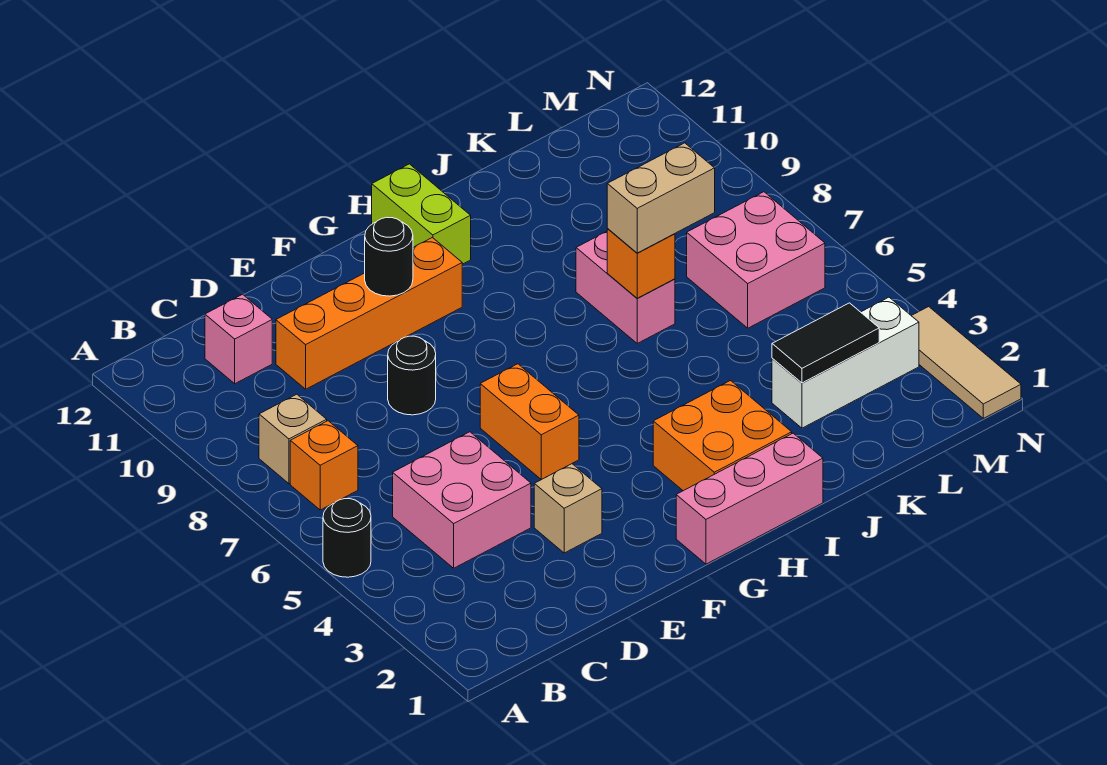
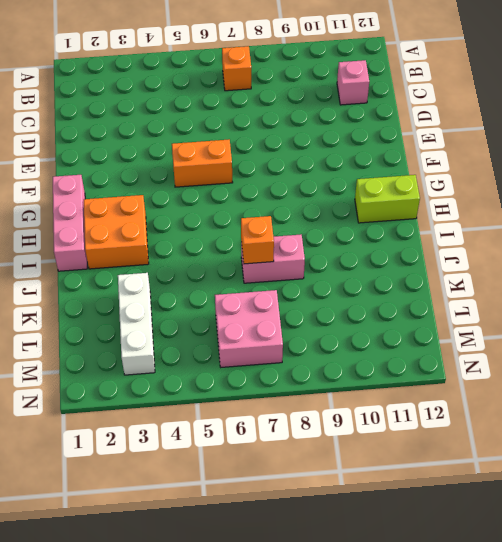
none -> black round brick A5 level 1
none -> tan brick B8 level 1
none -> pink brick C4:D5 level 1

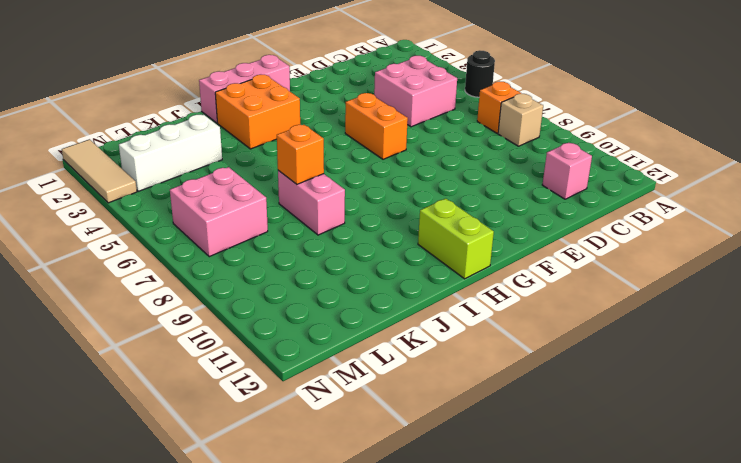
none -> orange brick D10:G10 level 1
none -> tan brick E3 level 1
none -> black round brick E8 level 1

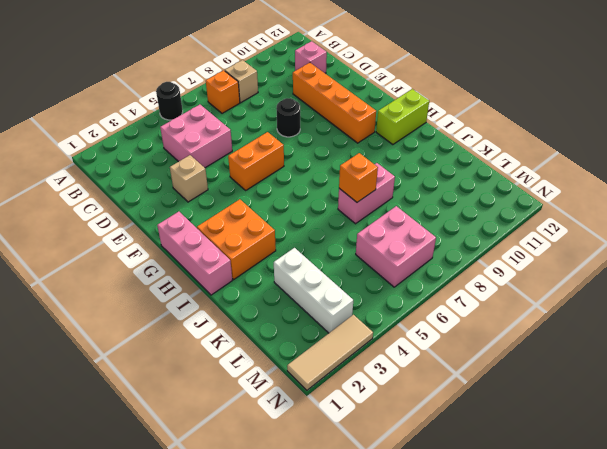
none -> black round brick F10 level 2
none -> black tile K3:L3 level 2
none -> tan brick J7:K7 level 3

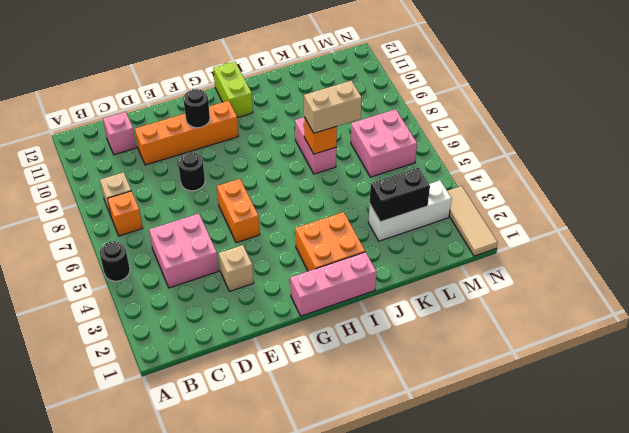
black brick K3:L3 level 2 -> black tile K3:L3 level 2

